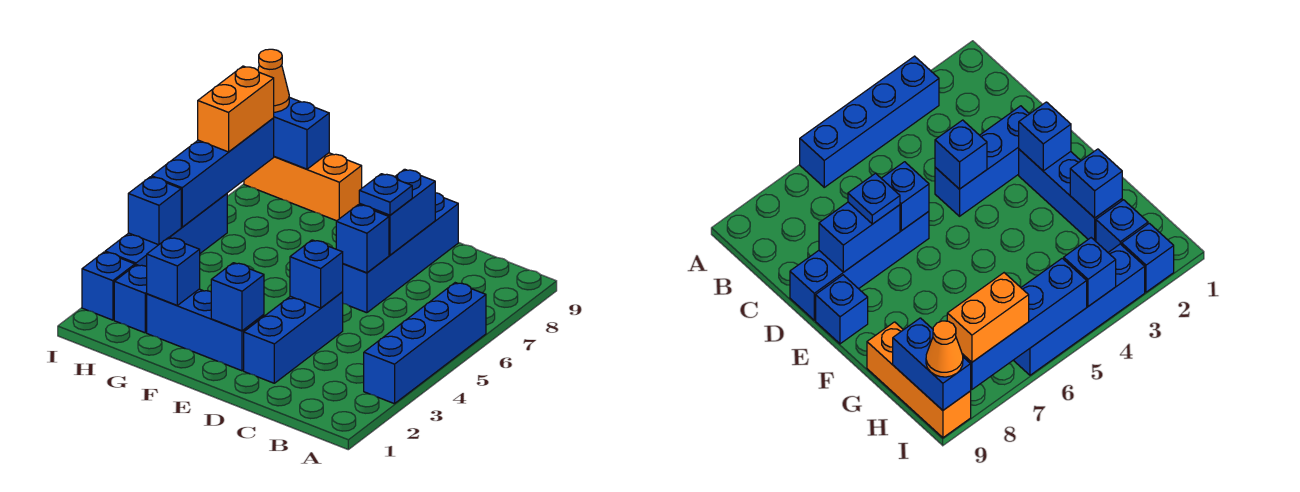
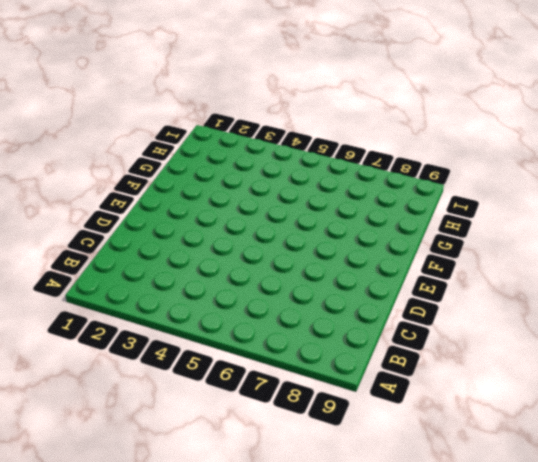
none -> blue brick A3:A6 level 1
none -> blue brick D2:D4 level 1
none -> blue brick D6:D9 level 1

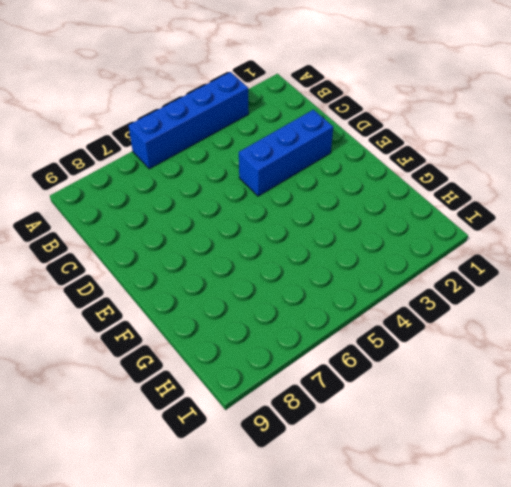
none -> blue brick D6:D9 level 1
none -> blue brick E2:G2 level 1
none -> blue brick E9 level 1

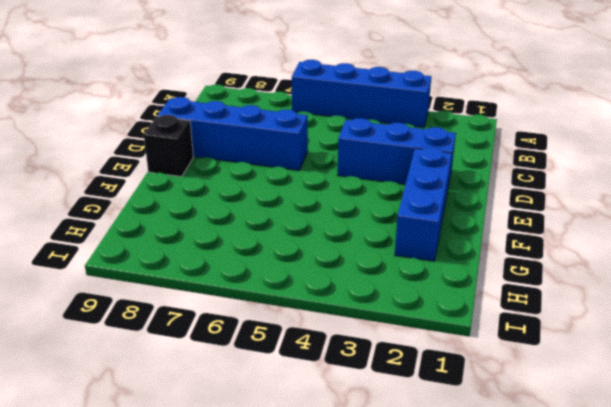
black brick E9 level 1 -> blue brick E9 level 1
none -> orange brick G9:I9 level 1
none -> blue brick H2 level 1
none -> blue brick I2 level 1

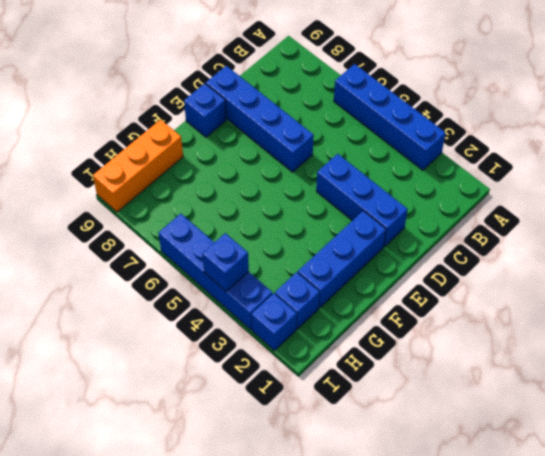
none -> blue brick D4 level 2
none -> blue brick D6 level 2
none -> blue brick D7:D8 level 2

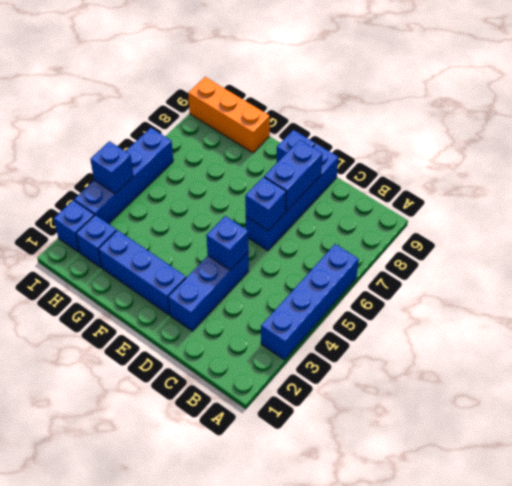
none -> blue brick E2 level 2
none -> blue brick G2 level 2
none -> blue brick H9:I9 level 2

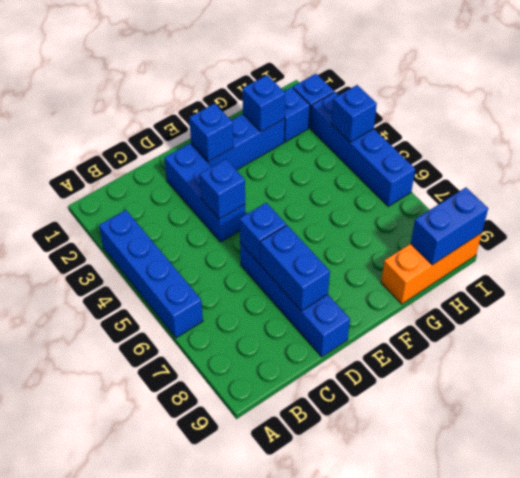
none -> blue brick E9 level 1
none -> blue brick I5:I8 level 2
none -> blue plate D7 level 3

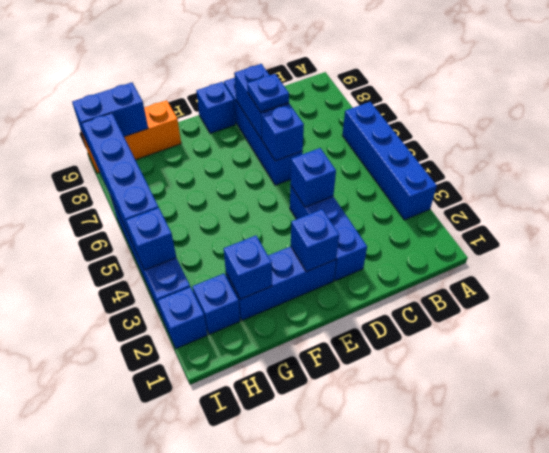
none -> orange brick I7:I8 level 3
none -> orange cone I9 level 3

